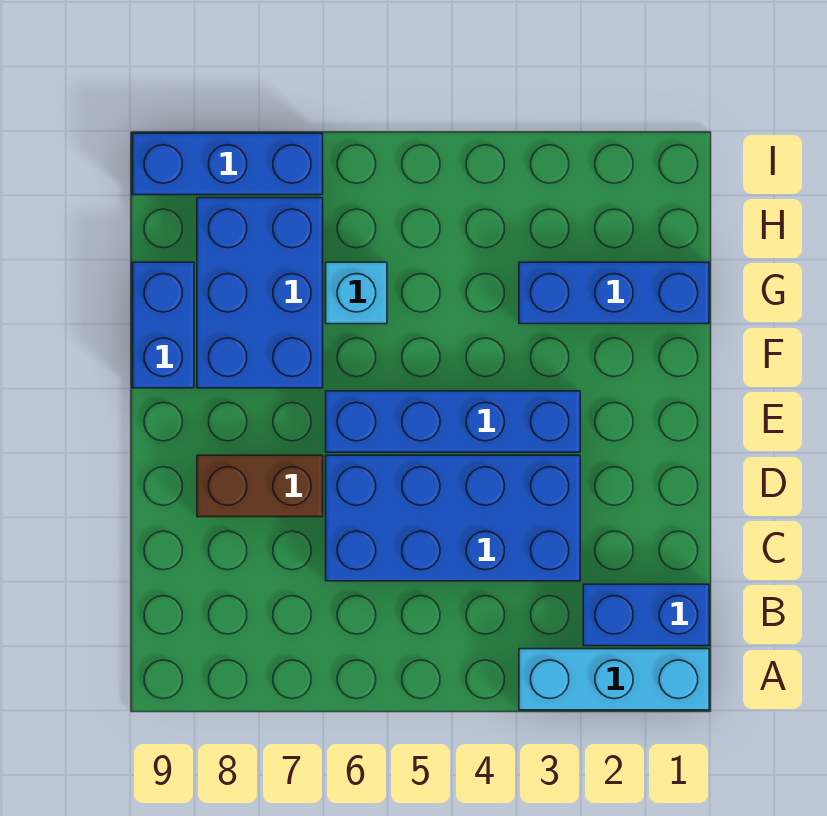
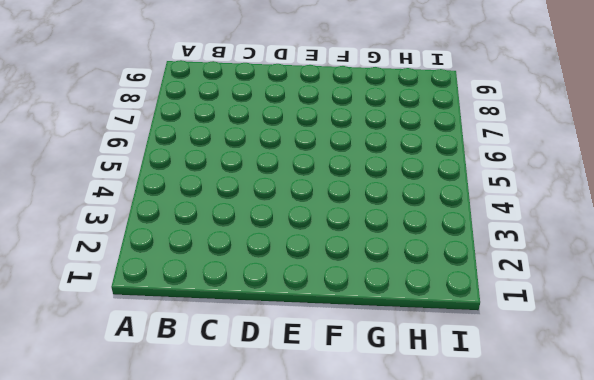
none -> cyan brick A1:A3 level 1
none -> blue brick B1:B2 level 1

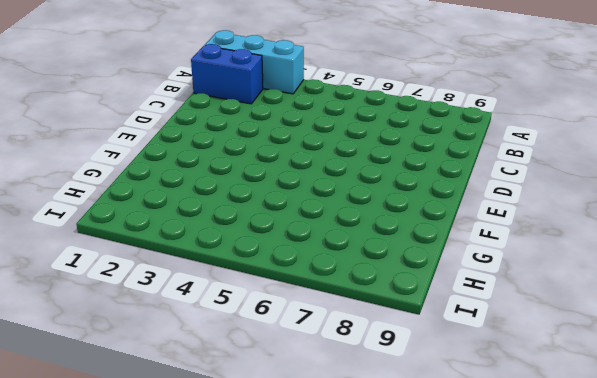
none -> blue brick C3:D6 level 1
none -> brown brick D7:D8 level 1

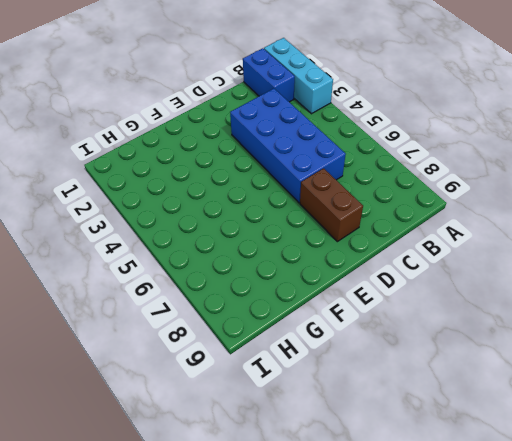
none -> blue brick E3:E6 level 1
none -> blue brick F7:H8 level 1

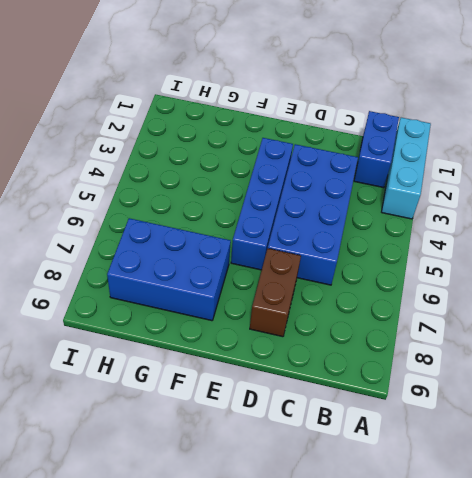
none -> blue brick F9:G9 level 1
none -> blue brick G1:G3 level 1

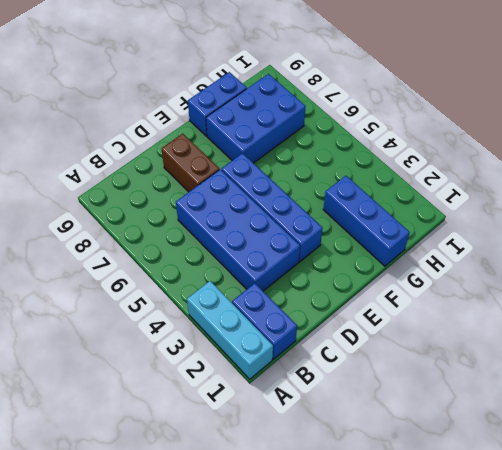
none -> cyan brick G6 level 1
none -> blue brick I7:I9 level 1

